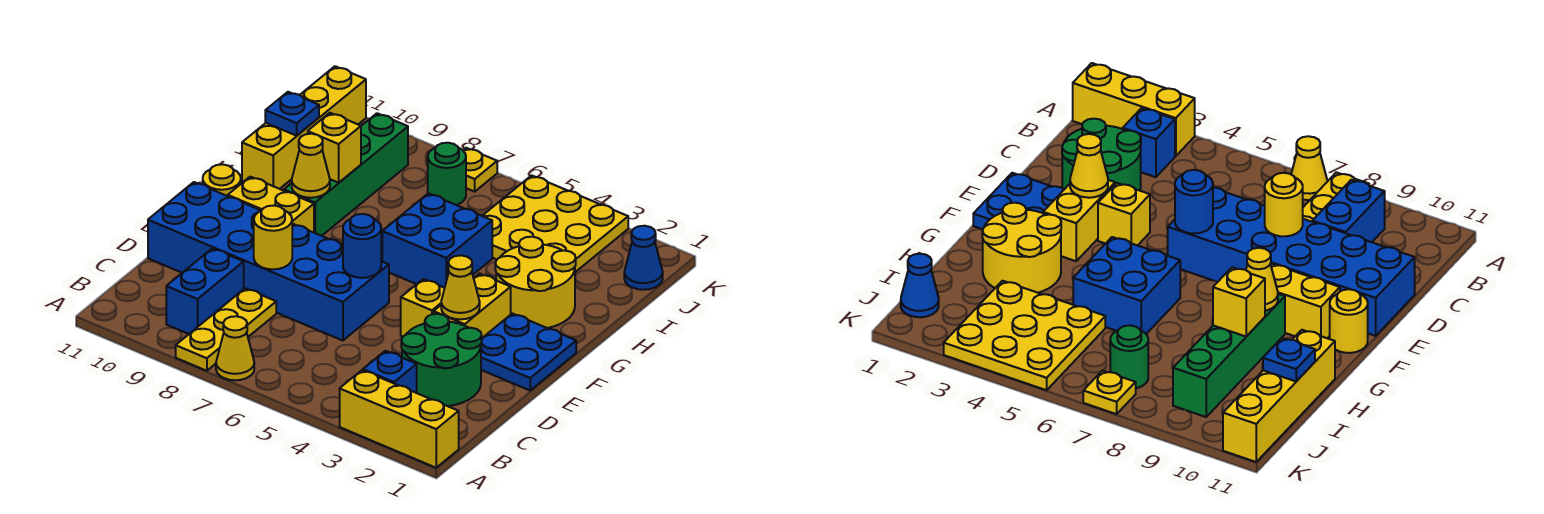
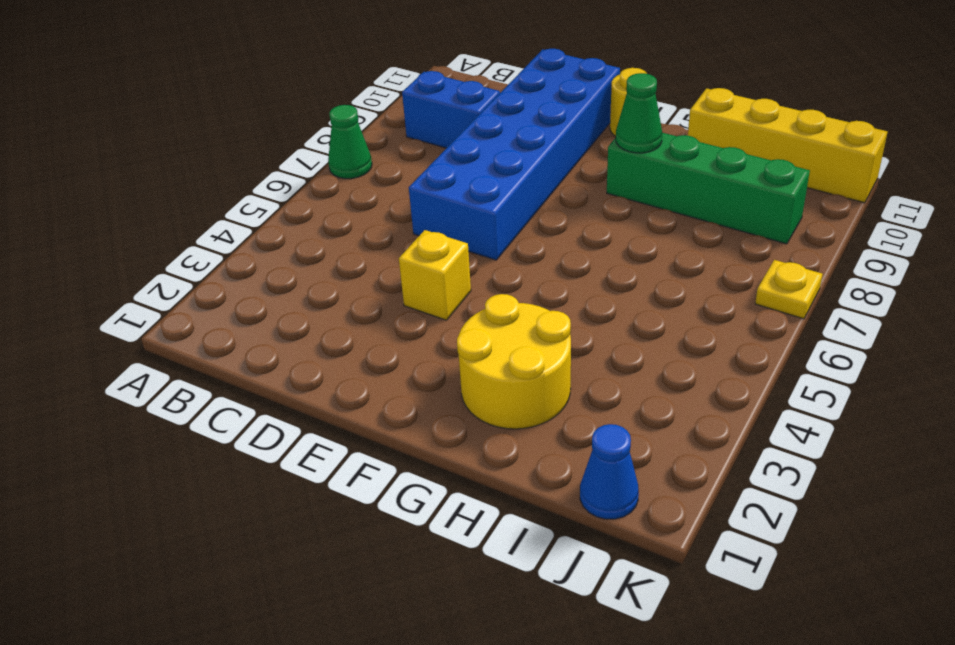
green cone A7 level 1 -> yellow cone A7 level 1
green cone G9 level 2 -> yellow cone G9 level 2
none -> yellow brick A1:A3 level 1
none -> yellow plate A8:C8 level 1
none -> blue brick B3 level 1

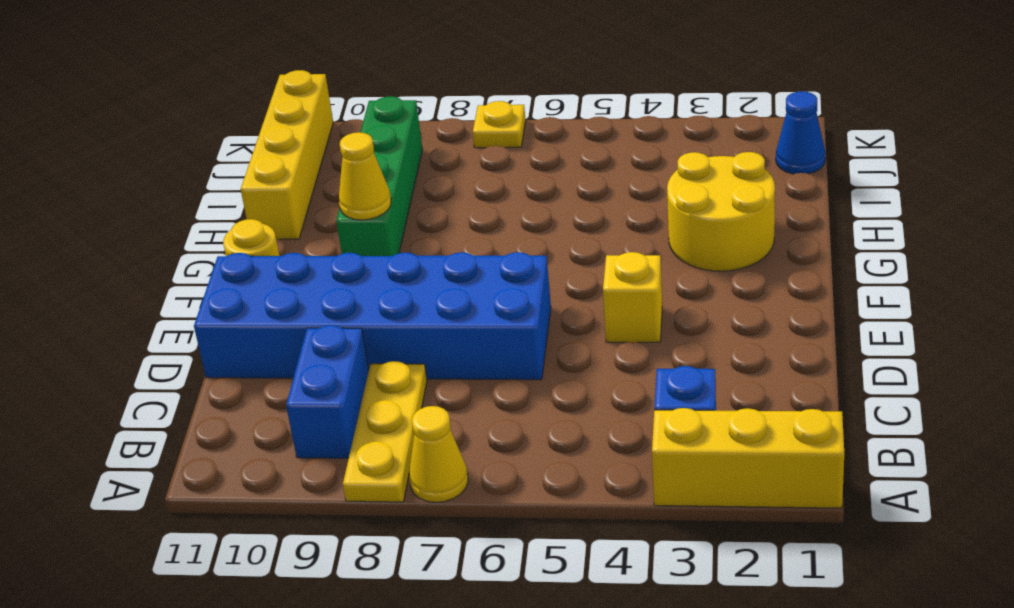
none -> green round brick C2:D3 level 1
none -> blue plate E1:F2 level 1
none -> yellow brick E3:F3 level 1

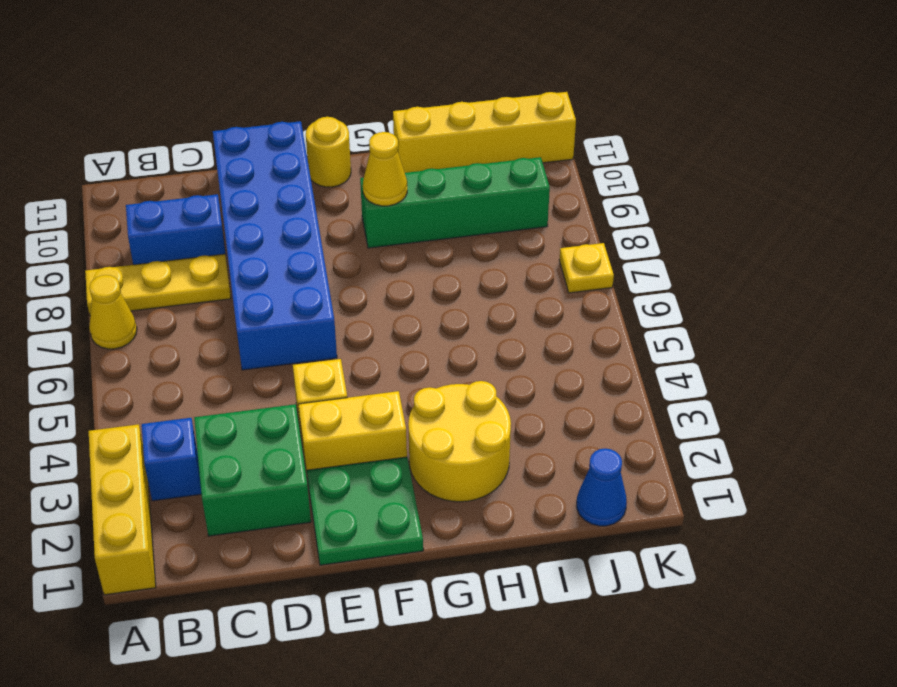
green brick C2:D3 level 1 -> green round brick C2:D3 level 1
green plate E1:F2 level 1 -> blue plate E1:F2 level 1
none -> yellow brick F9:F10 level 1
none -> blue brick G5:H6 level 1
none -> yellow plate I3:K5 level 1

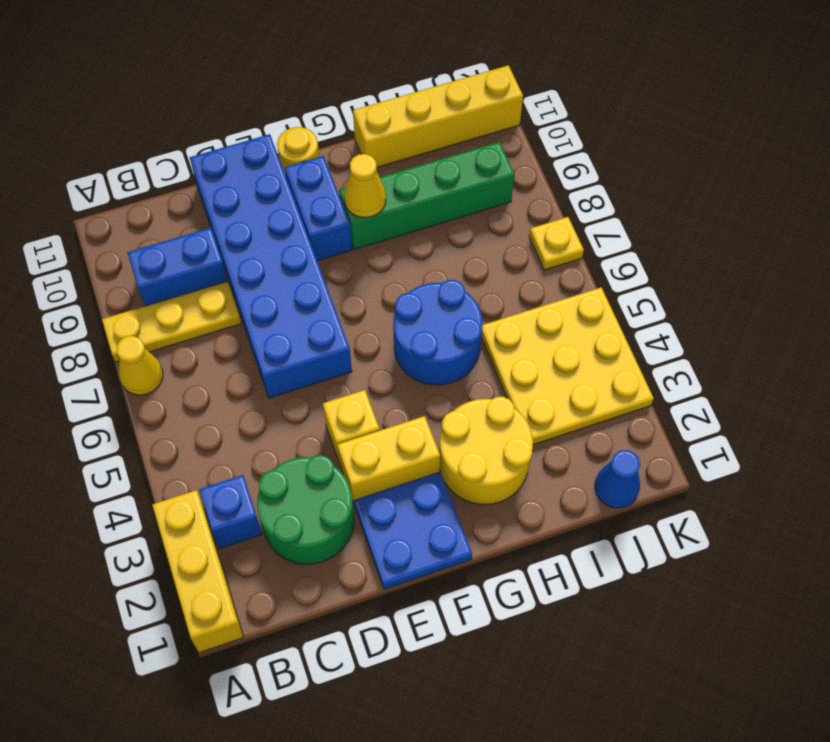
blue brick F9:F10 level 1 -> yellow brick F9:F10 level 1
blue round brick G5:H6 level 1 -> blue brick G5:H6 level 1
none -> green round brick J7 level 1
none -> yellow round brick D8 level 2
none -> yellow cone E3 level 2

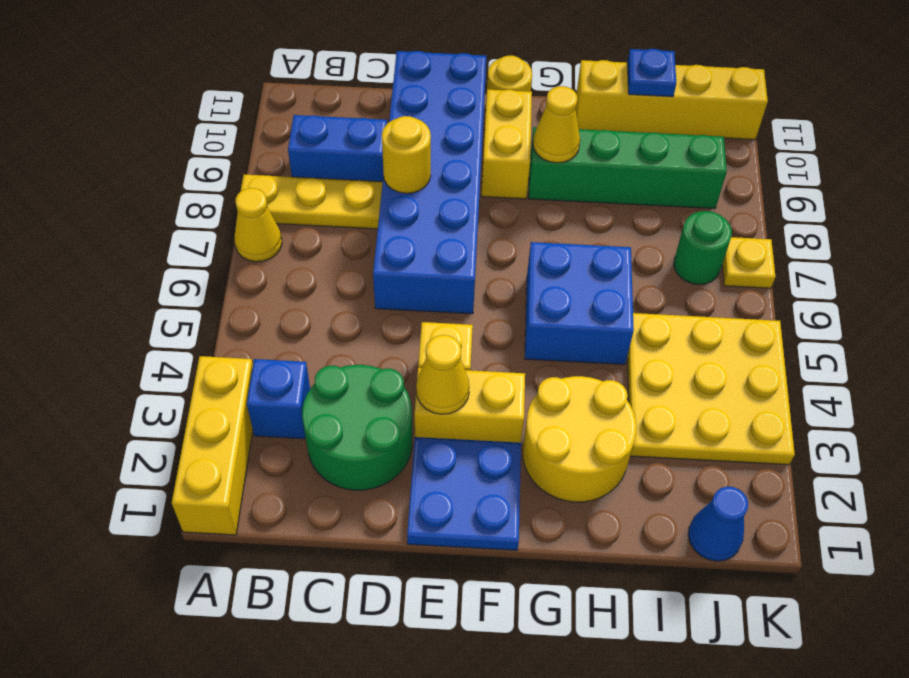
none -> blue round brick E6 level 2
none -> yellow brick H9 level 2

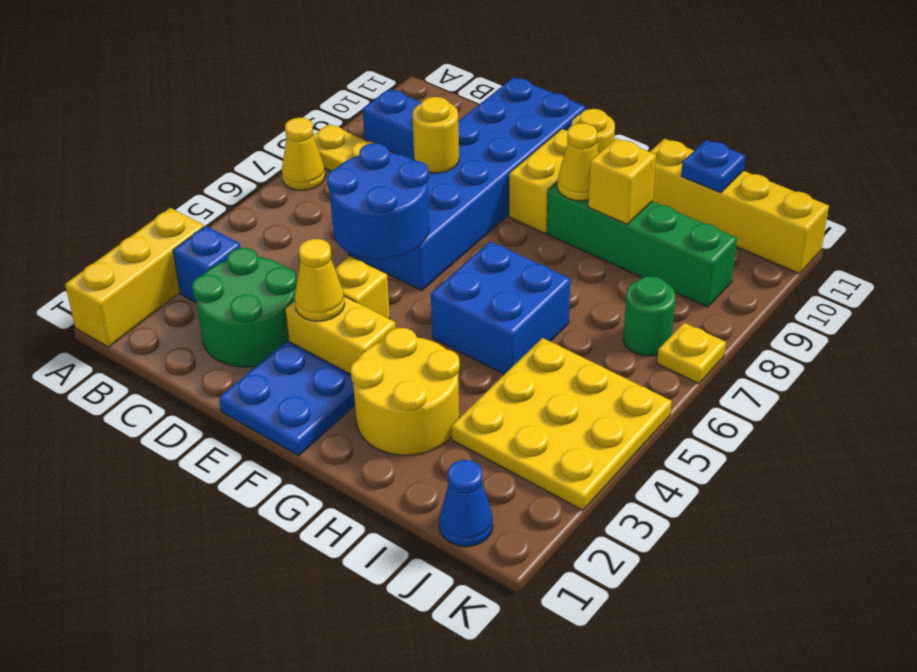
blue round brick D5:E6 level 2 -> blue round brick E6 level 2

